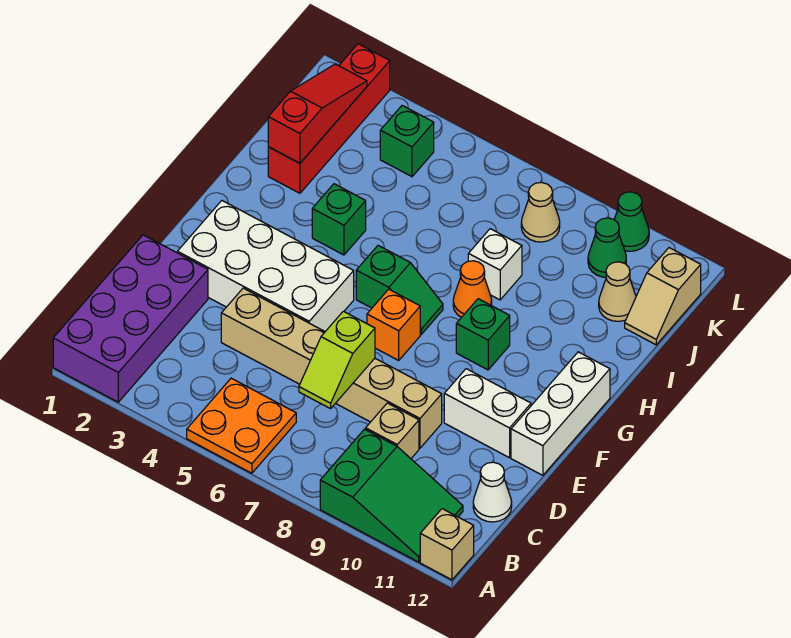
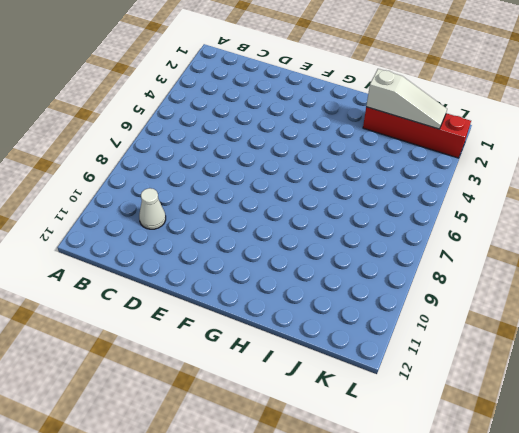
white cone C10 level 1 -> white cone C12 level 1
white slope I2:K2 level 2 top I -> red slope I2:K2 level 2 top I
none -> purple brick A1:D2 level 1
none -> orange plate A5:B6 level 1
none -> green slope A9:B11 level 1 top 9

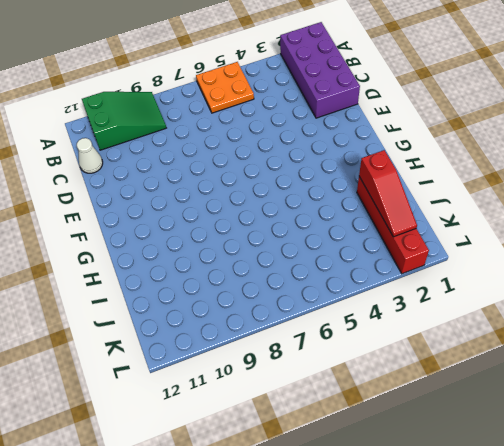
green slope A9:B11 level 1 top 11 -> green slope A9:B11 level 1 top 9
none -> tan brick A12 level 1
none -> tan brick C9 level 1
none -> tan brick D4:D9 level 1

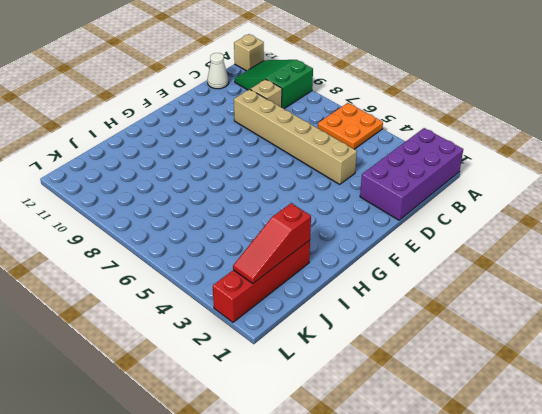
none -> white brick E2:F5 level 1
none -> white brick E10:E11 level 1
none -> white brick E12:G12 level 1

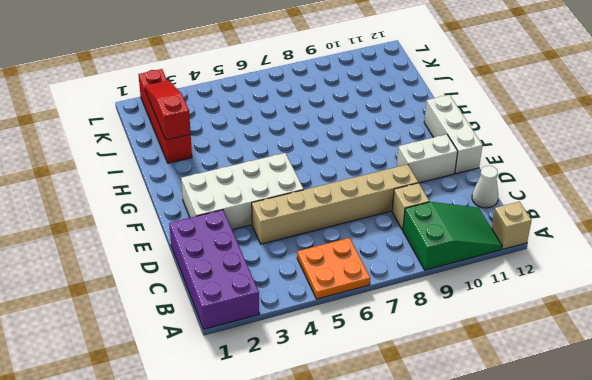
none -> orange brick F7 level 1
none -> green slope G6:G7 level 1 top 6
none -> green brick G9 level 1

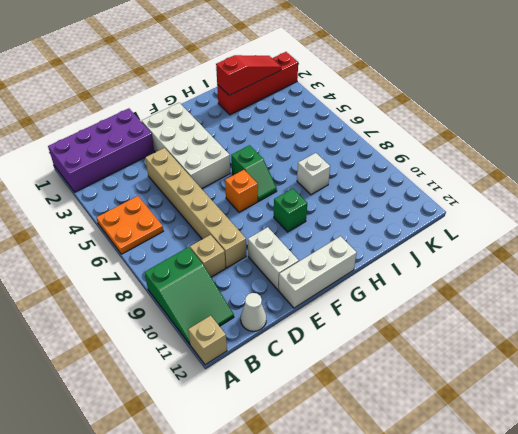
none -> green brick H4 level 1
none -> orange cone H8 level 1
none -> tan cone J11 level 1

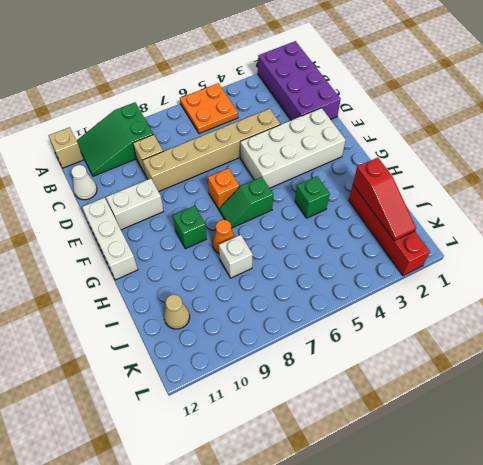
none -> tan slope J12:K12 level 1 top K
none -> green brick K4 level 1
none -> tan cone K8 level 1

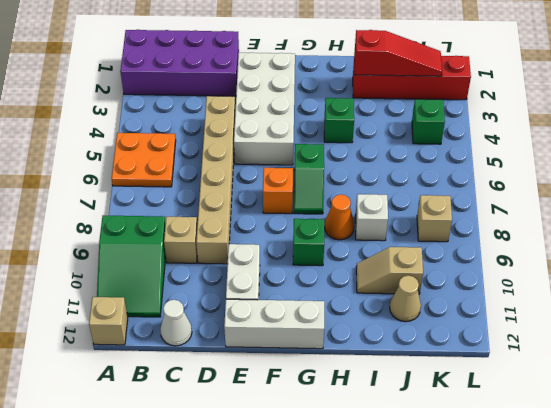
tan slope I10:J10 level 1 top J -> tan slope J12:K12 level 1 top K
tan brick K8 level 1 -> tan cone K8 level 1
none -> green cone K10 level 1
none -> green cone L10 level 1
none -> lime slope C7:D7 level 2 top D

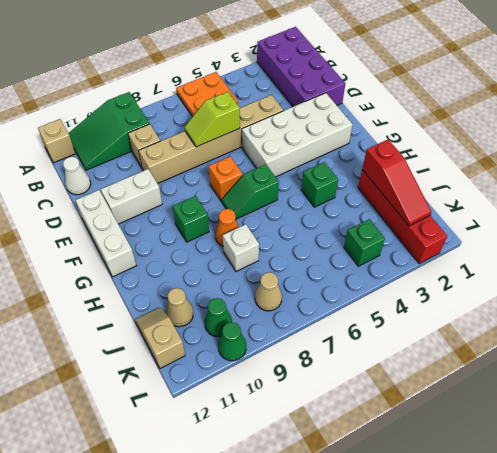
lime slope D6:D7 level 2 top 6 -> lime slope C7:D7 level 2 top D

